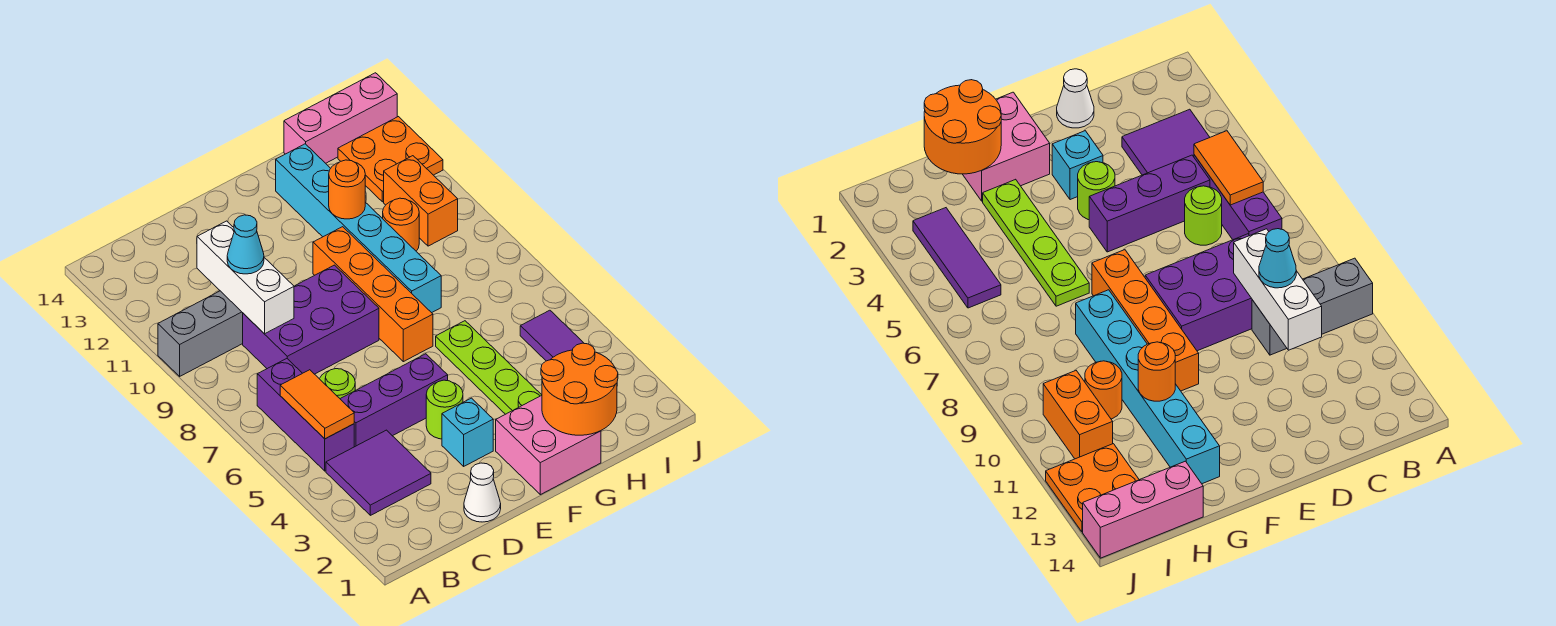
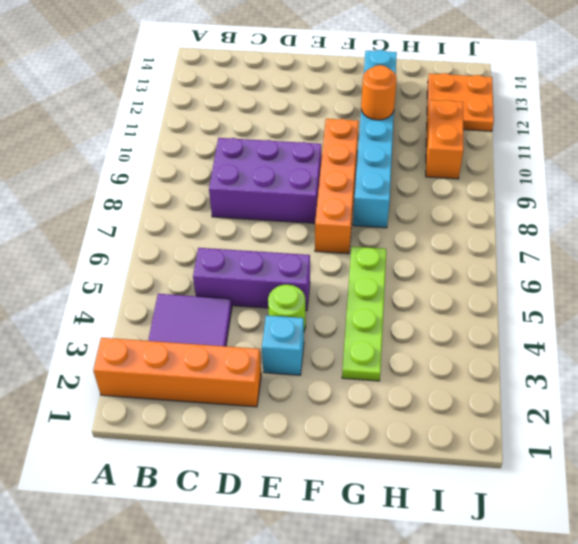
orange brick A2:D2 level 1 -> none
none -> grey brick A10:C10 level 1
none -> purple brick B5:B7 level 1
none -> lime round brick C6 level 1

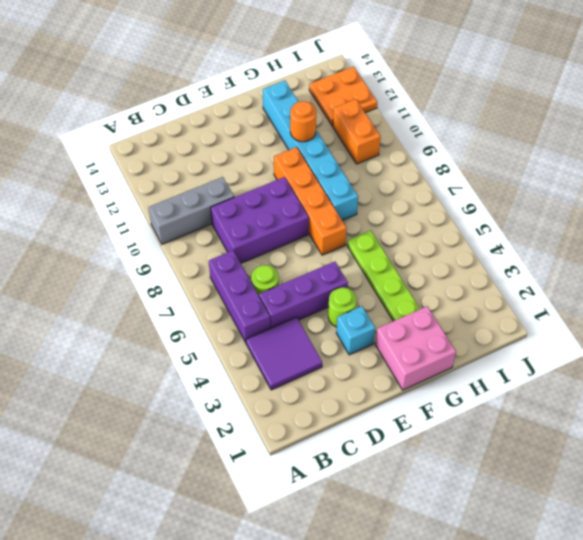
none -> white cone D1 level 1
none -> orange round brick H10 level 1
none -> pink brick H14:J14 level 1

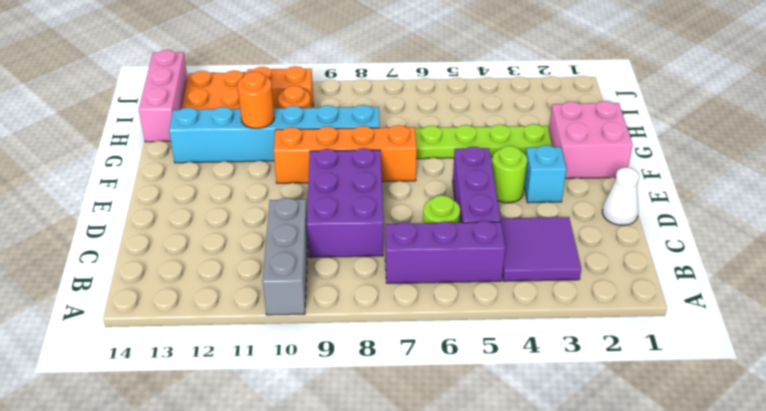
none -> purple tile I3:I5 level 1
none -> orange tile B5:B6 level 2
none -> white brick C9:C11 level 2

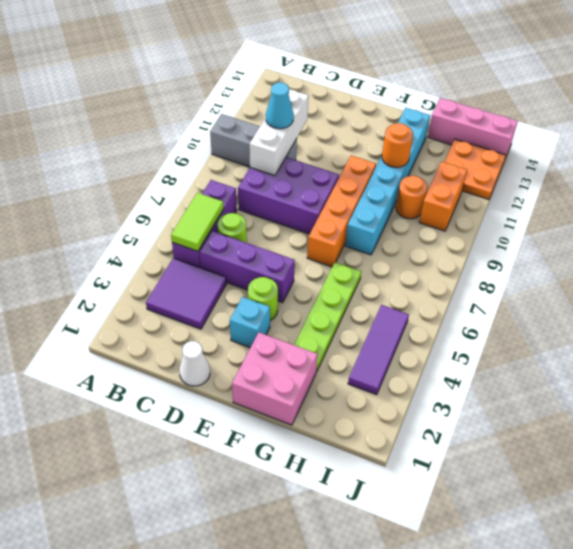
lime tile B5:B6 level 2 -> orange tile B5:B6 level 2
none -> orange round brick G1:H2 level 2

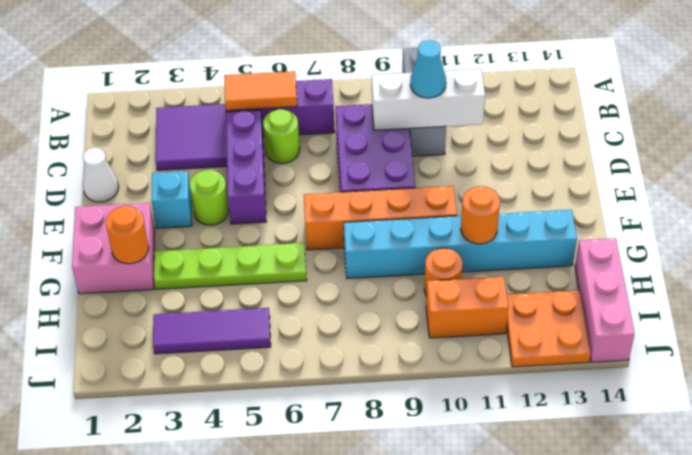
orange round brick G2 level 2 -> orange round brick G1:H2 level 2

